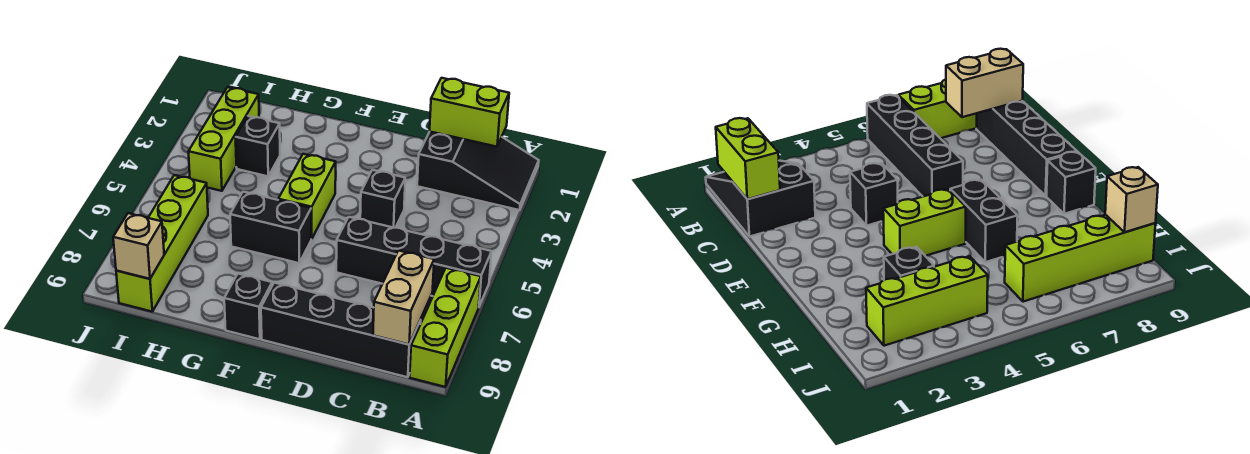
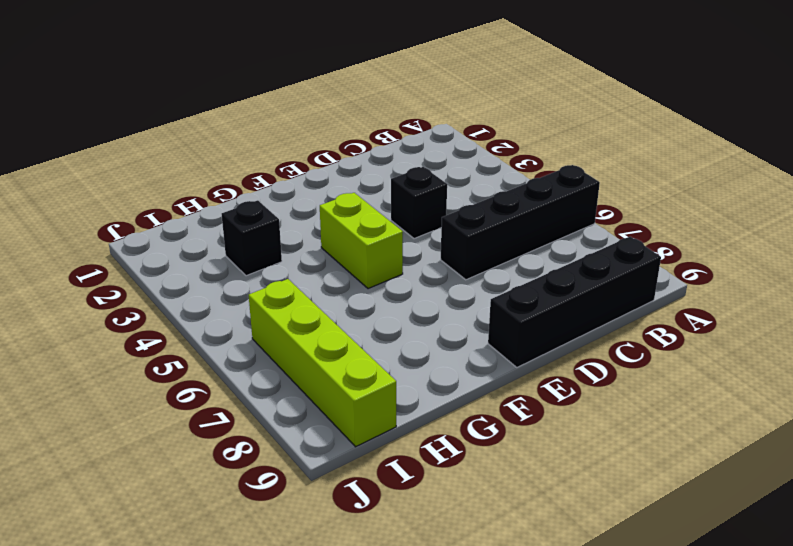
none -> black slope A1:C2 level 1 top C
none -> lime brick A7:A9 level 1
none -> black brick F6:G6 level 1

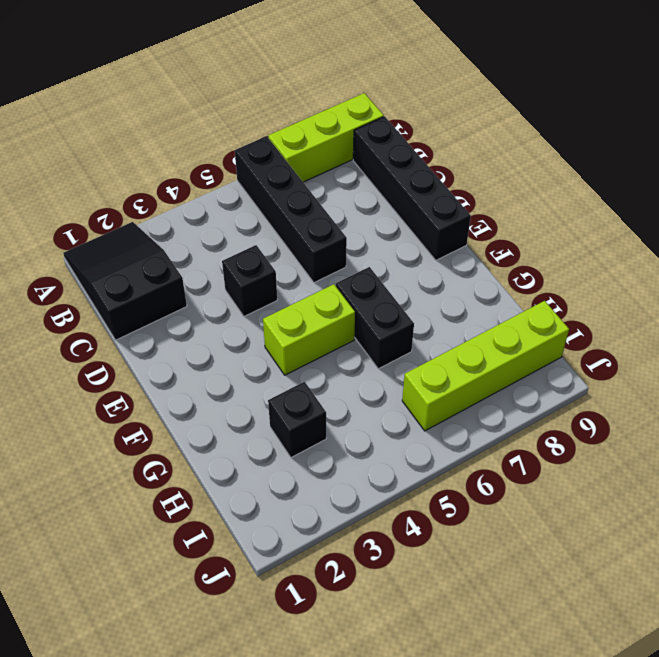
none -> black brick F9 level 1
none -> lime brick I2:I4 level 1
none -> lime brick B1:C1 level 2

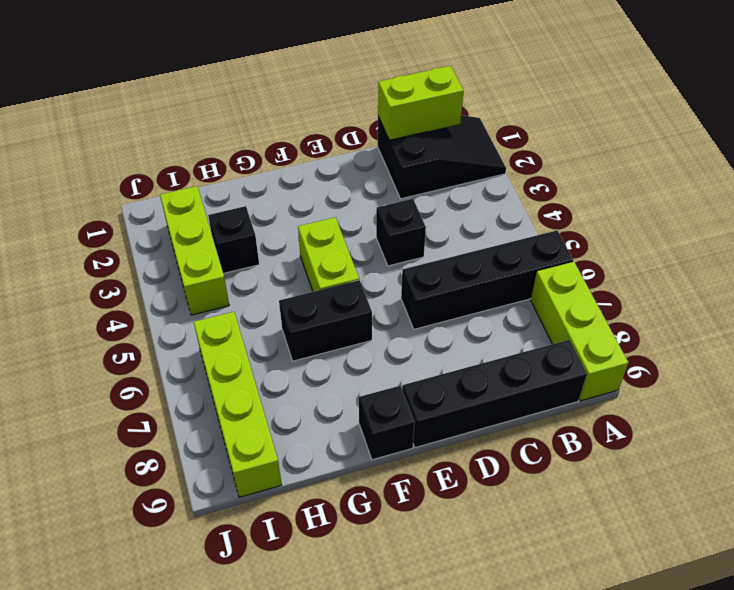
none -> tan brick B8:B9 level 2
none -> tan brick I9 level 2

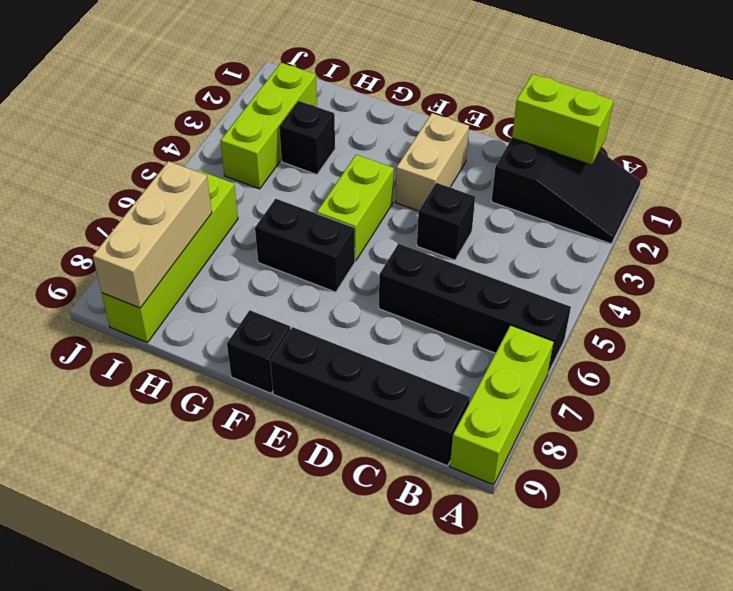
tan brick E2:E3 level 1 -> tan brick B8:B9 level 2
tan brick I7:I9 level 2 -> tan brick I9 level 2

